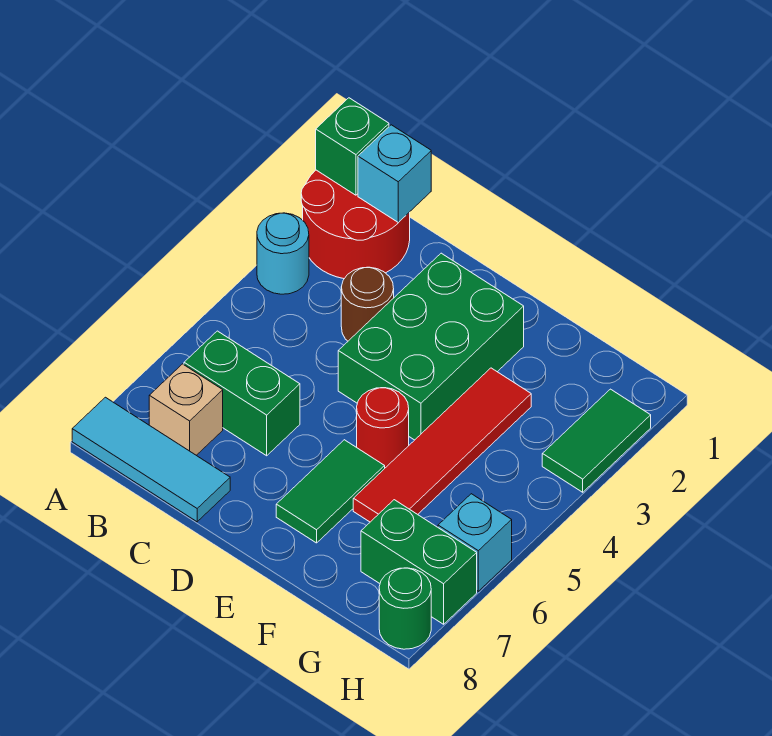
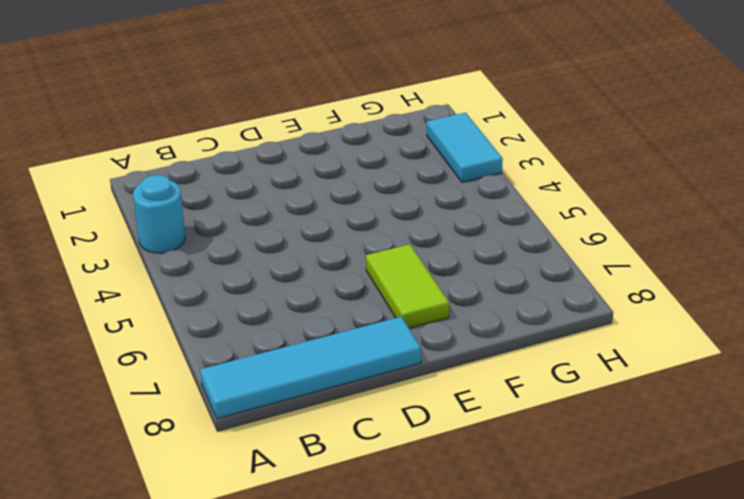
cyan tile A8:D8 level 1 -> cyan tile A8:C8 level 1
lime tile E6:E7 level 1 -> green tile E6:E7 level 1
cyan tile H2:H3 level 1 -> green tile H2:H3 level 1
none -> red round brick A1:B2 level 1
none -> green brick B6:C6 level 1
none -> tan brick B7 level 1

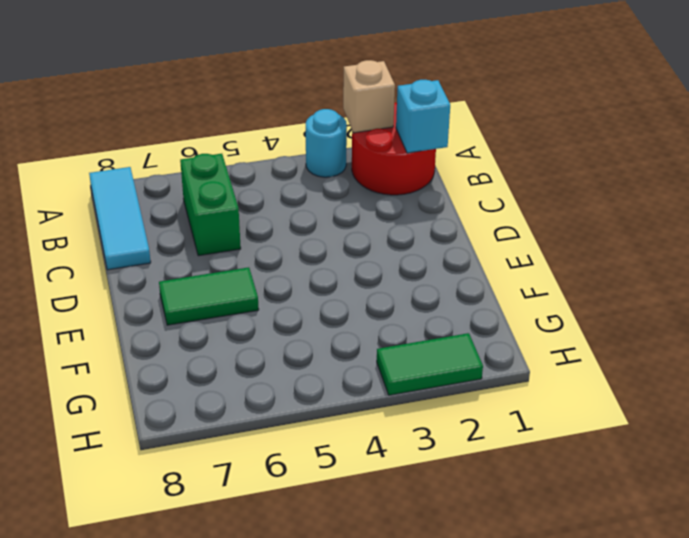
tan brick A2 level 2 -> tan brick B7 level 1
none -> brown round brick C3 level 1
none -> green brick D2:E4 level 1
none -> red round brick E5 level 1

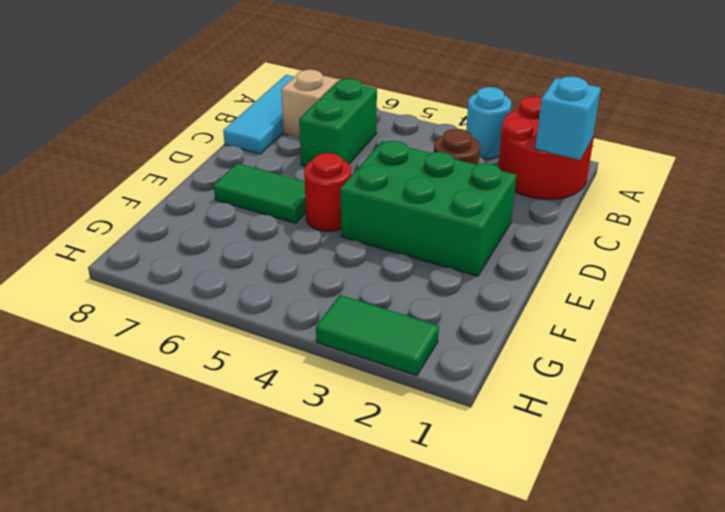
none -> red tile F3:F6 level 1
none -> green brick G7:H7 level 1
none -> cyan brick H6 level 1

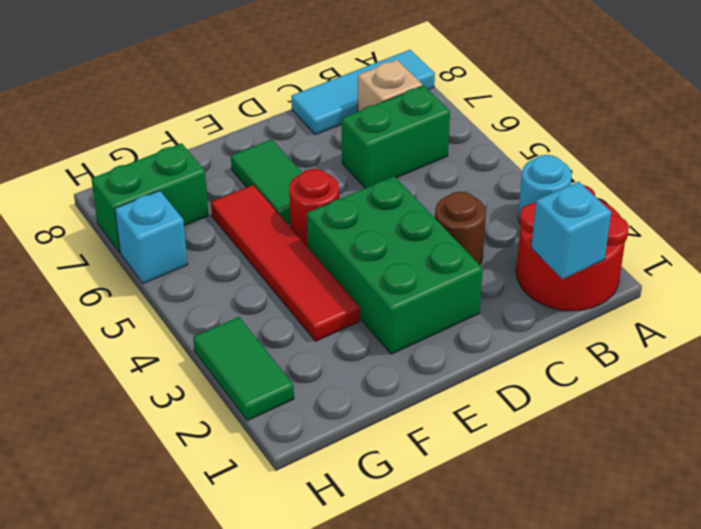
none -> green round brick H8 level 1
none -> green brick A1 level 2

